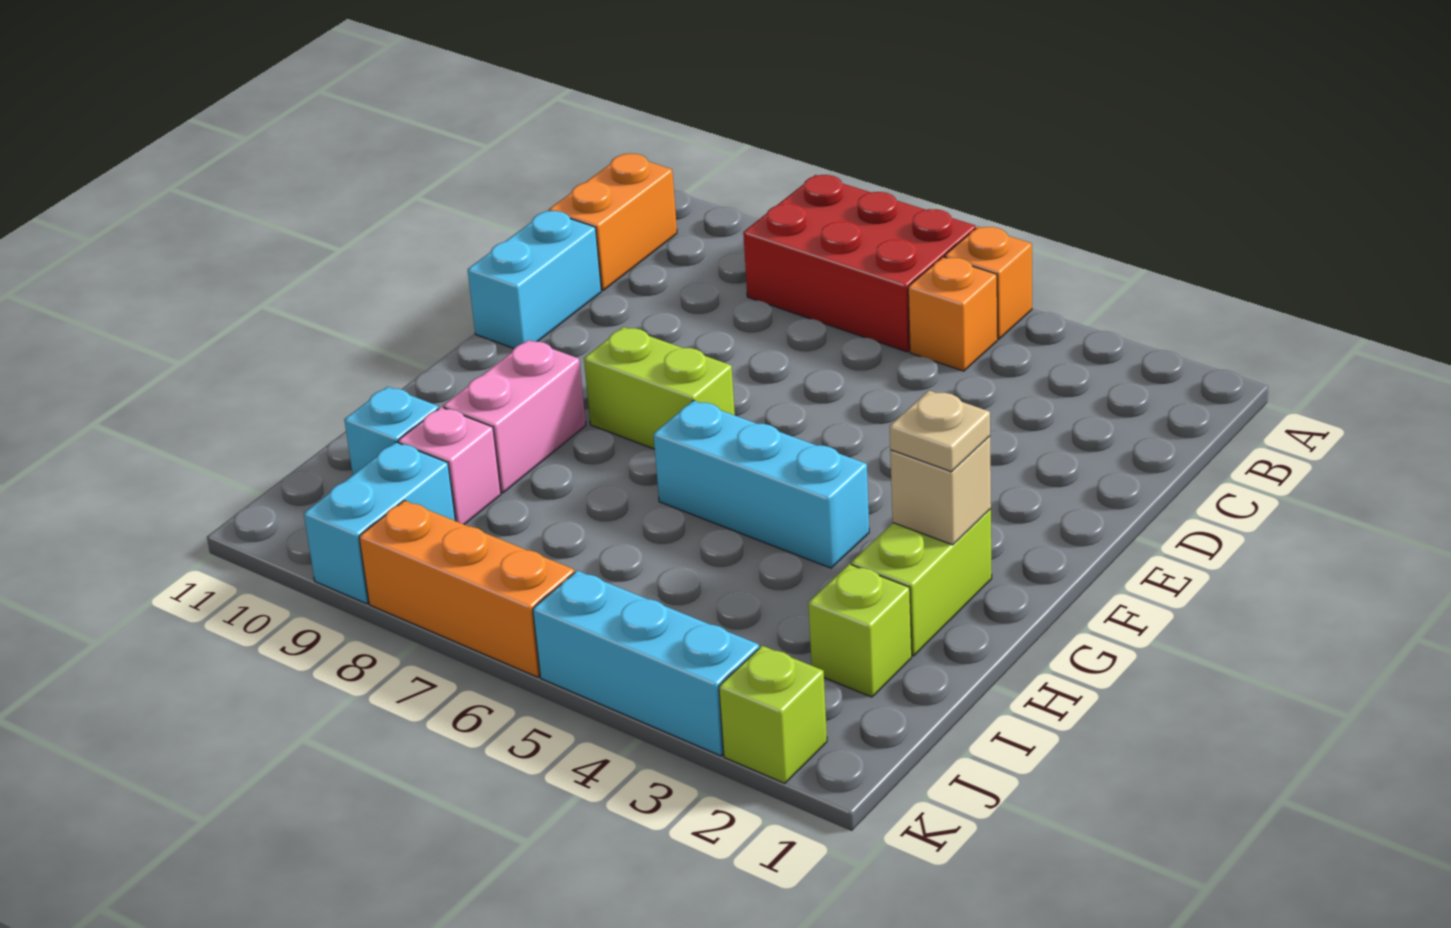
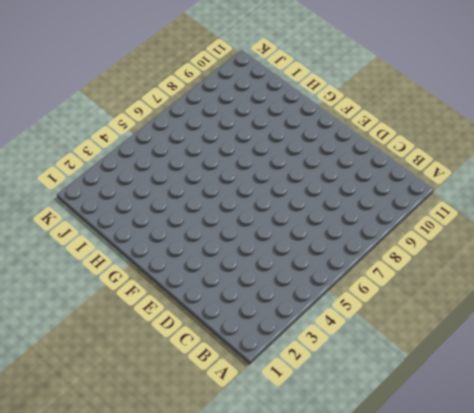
none -> orange brick A5 level 1
none -> red brick A6:B8 level 1
none -> orange brick B5 level 1

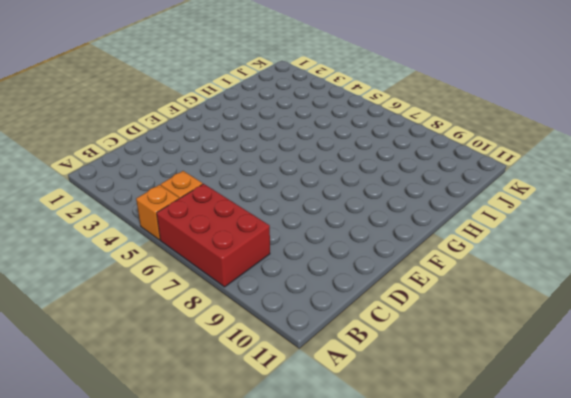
none -> orange brick B11:C11 level 1
none -> cyan brick D11:E11 level 1
none -> lime brick F7:F8 level 1

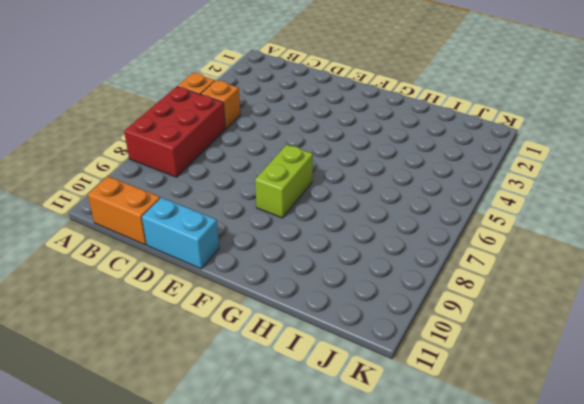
none -> lime brick G2:H2 level 1
none -> cyan brick G4:G6 level 1
none -> pink brick G9:H9 level 1

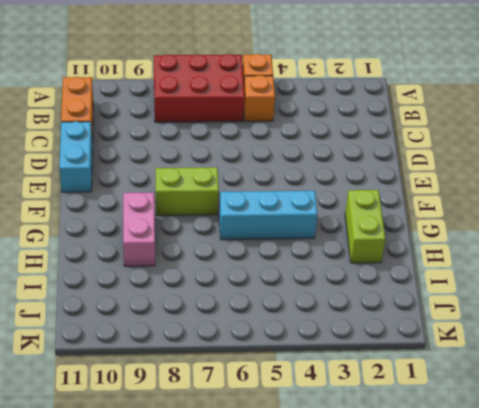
none -> lime brick I2 level 1
none -> pink brick I9 level 1
none -> cyan brick I10 level 1

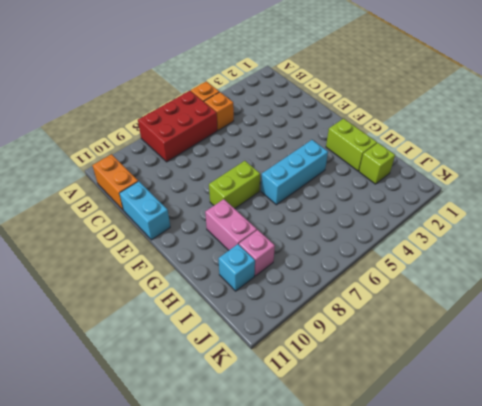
none -> cyan brick J9:K9 level 1
none -> lime brick K2 level 1
none -> cyan brick K3:K5 level 1

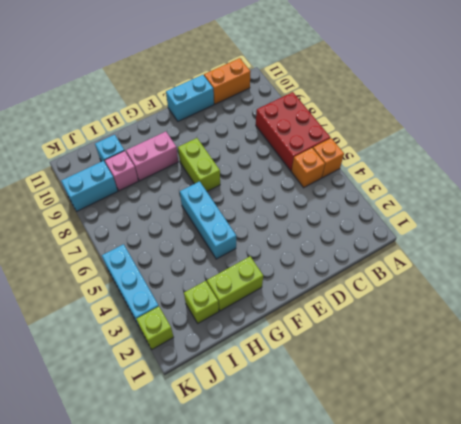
none -> orange brick K6:K8 level 1
none -> tan brick G2 level 2
none -> tan plate G2 level 3

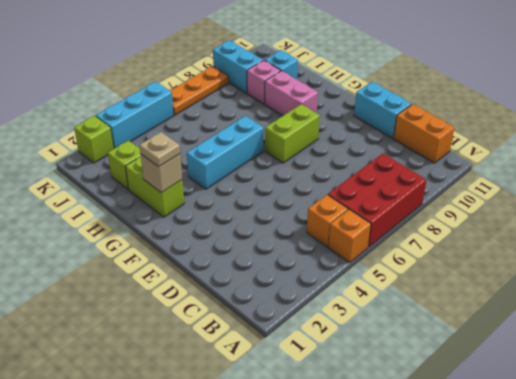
orange plate K6:K8 level 1 -> orange brick K6:K8 level 1

